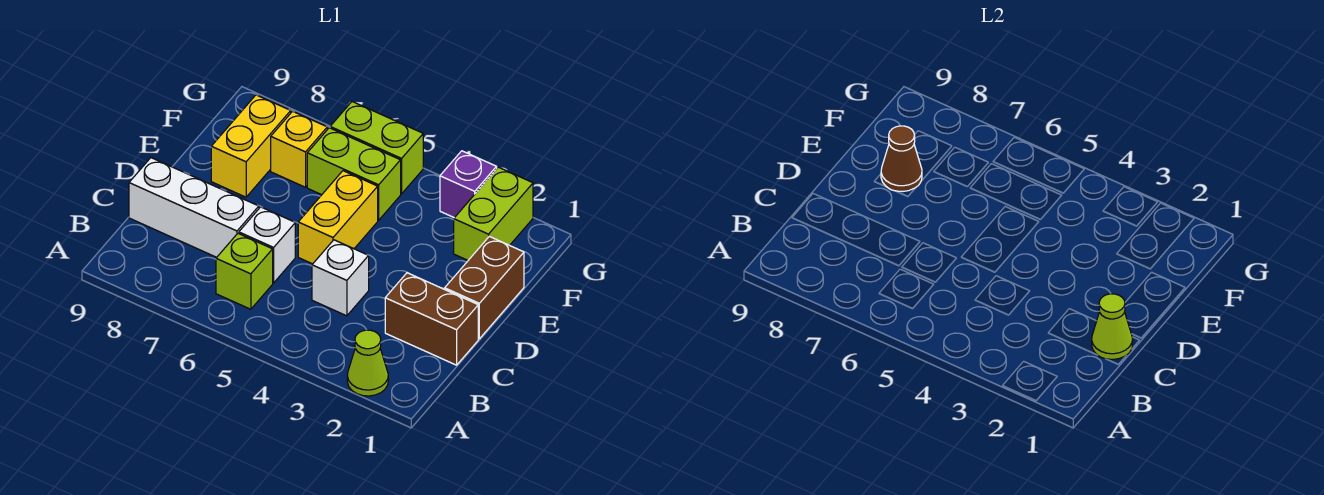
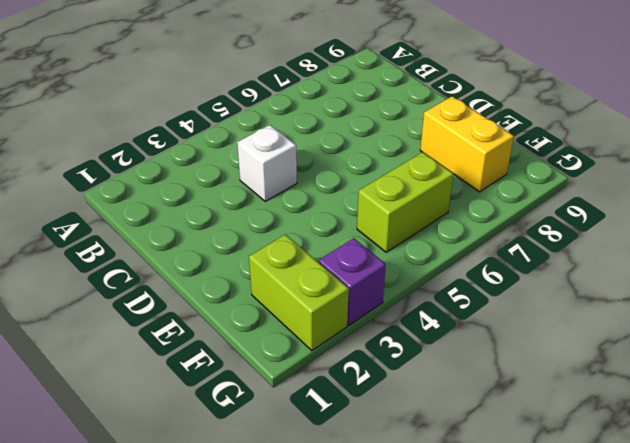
none -> lime cone A2 level 1
none -> lime brick B6 level 1
none -> brown brick C1:C2 level 1

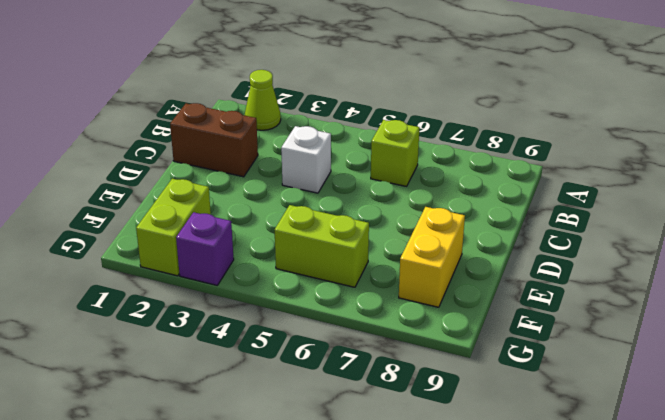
none -> white brick C6 level 1
none -> white brick C7:C9 level 1
none -> brown brick D1:E1 level 1

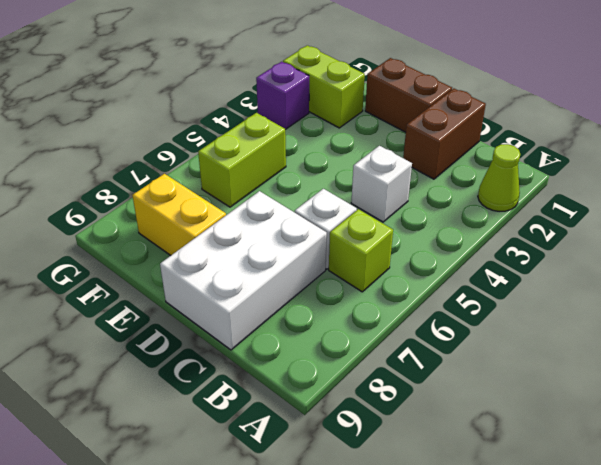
white brick C7:D9 level 1 -> white brick C7:C9 level 1
none -> yellow brick D5:E5 level 1
none -> yellow brick F7 level 1
none -> lime brick G5:G6 level 1

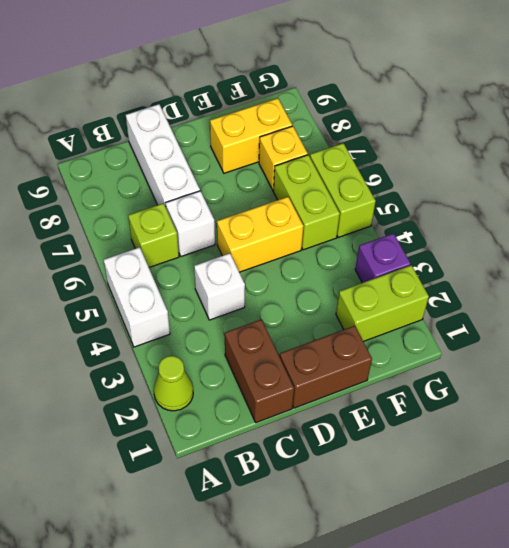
white brick A4:A5 level 1 -> none
none -> lime cone C1 level 2
none -> brown cone E8 level 2

